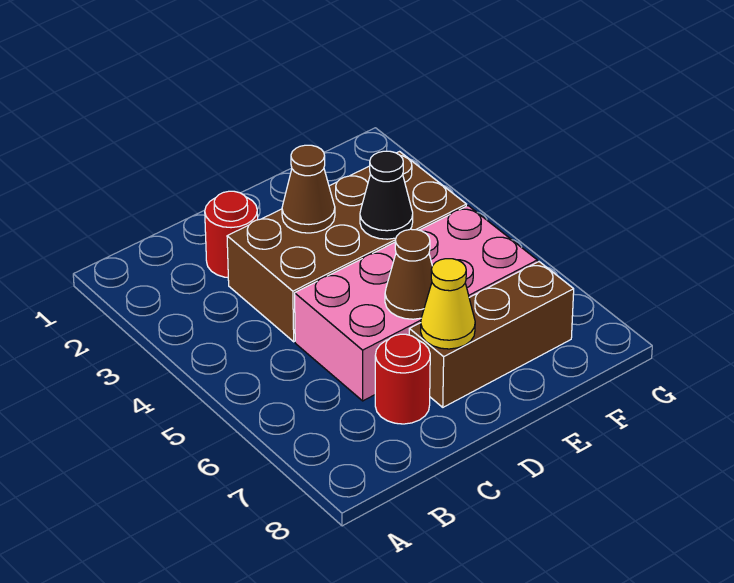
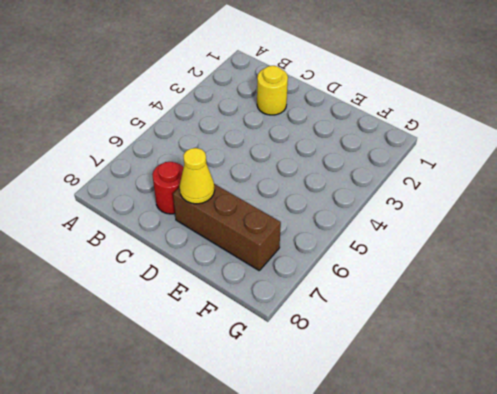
yellow round brick C2 level 1 -> red round brick C2 level 1
none -> brown brick C3:F4 level 1
none -> pink brick C5:F6 level 1

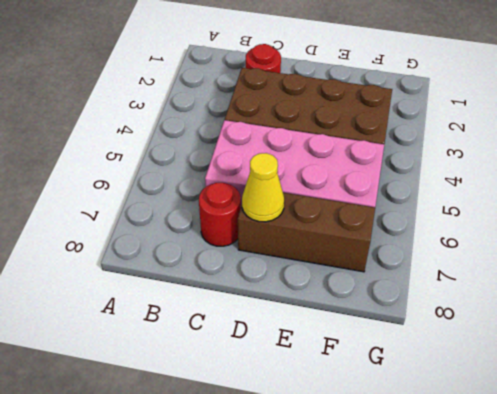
none -> brown cone D3 level 2
none -> brown cone D6 level 2

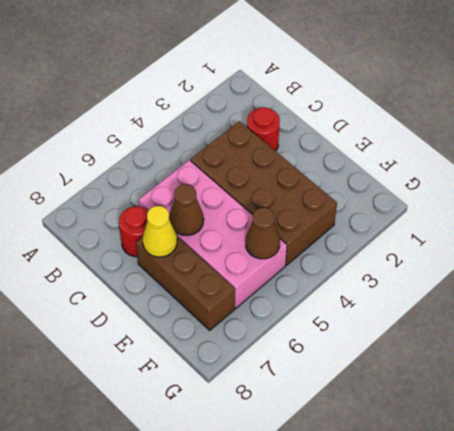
brown cone F5 level 2 -> brown cone D3 level 2
none -> black cone E4 level 2

